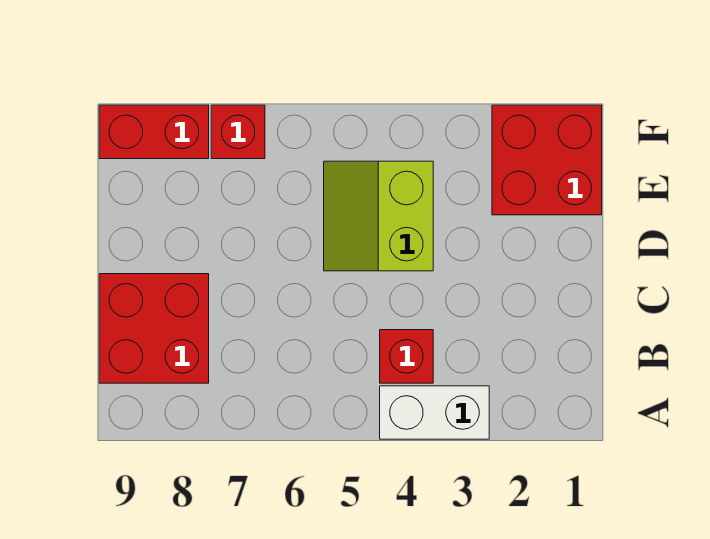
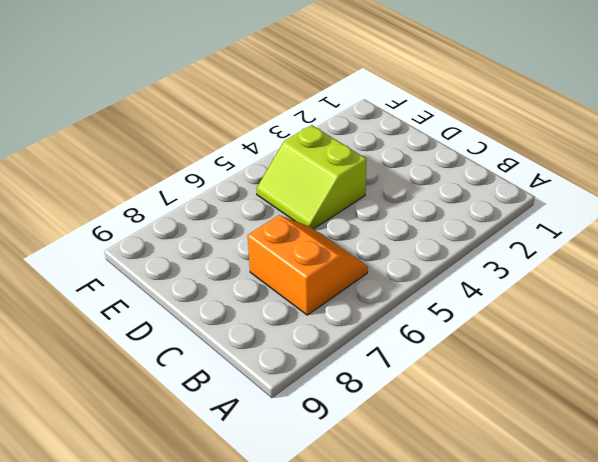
orange slope B6:C7 level 1 top 7 -> none
none -> white brick A3:A4 level 1
none -> red brick B4 level 1

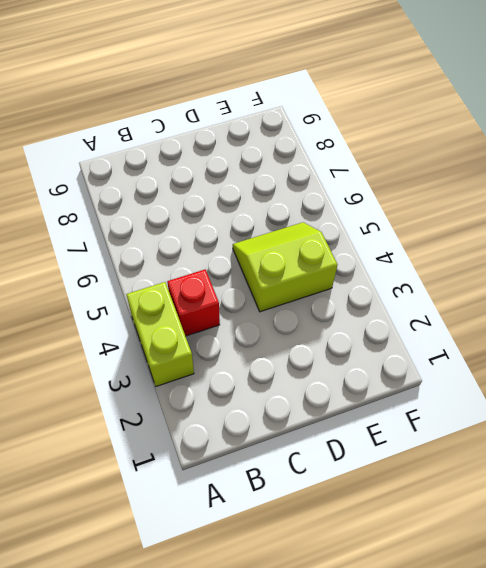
lime brick A3:A4 level 1 -> white brick A3:A4 level 1
none -> red brick B8:C9 level 1
none -> red brick E1:F2 level 1

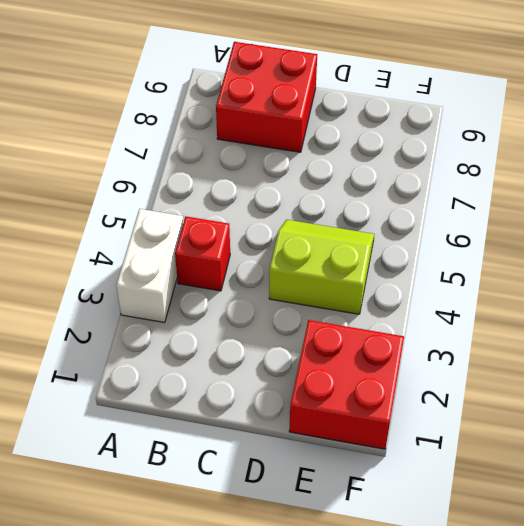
none -> red brick F7 level 1
none -> red brick F8:F9 level 1

